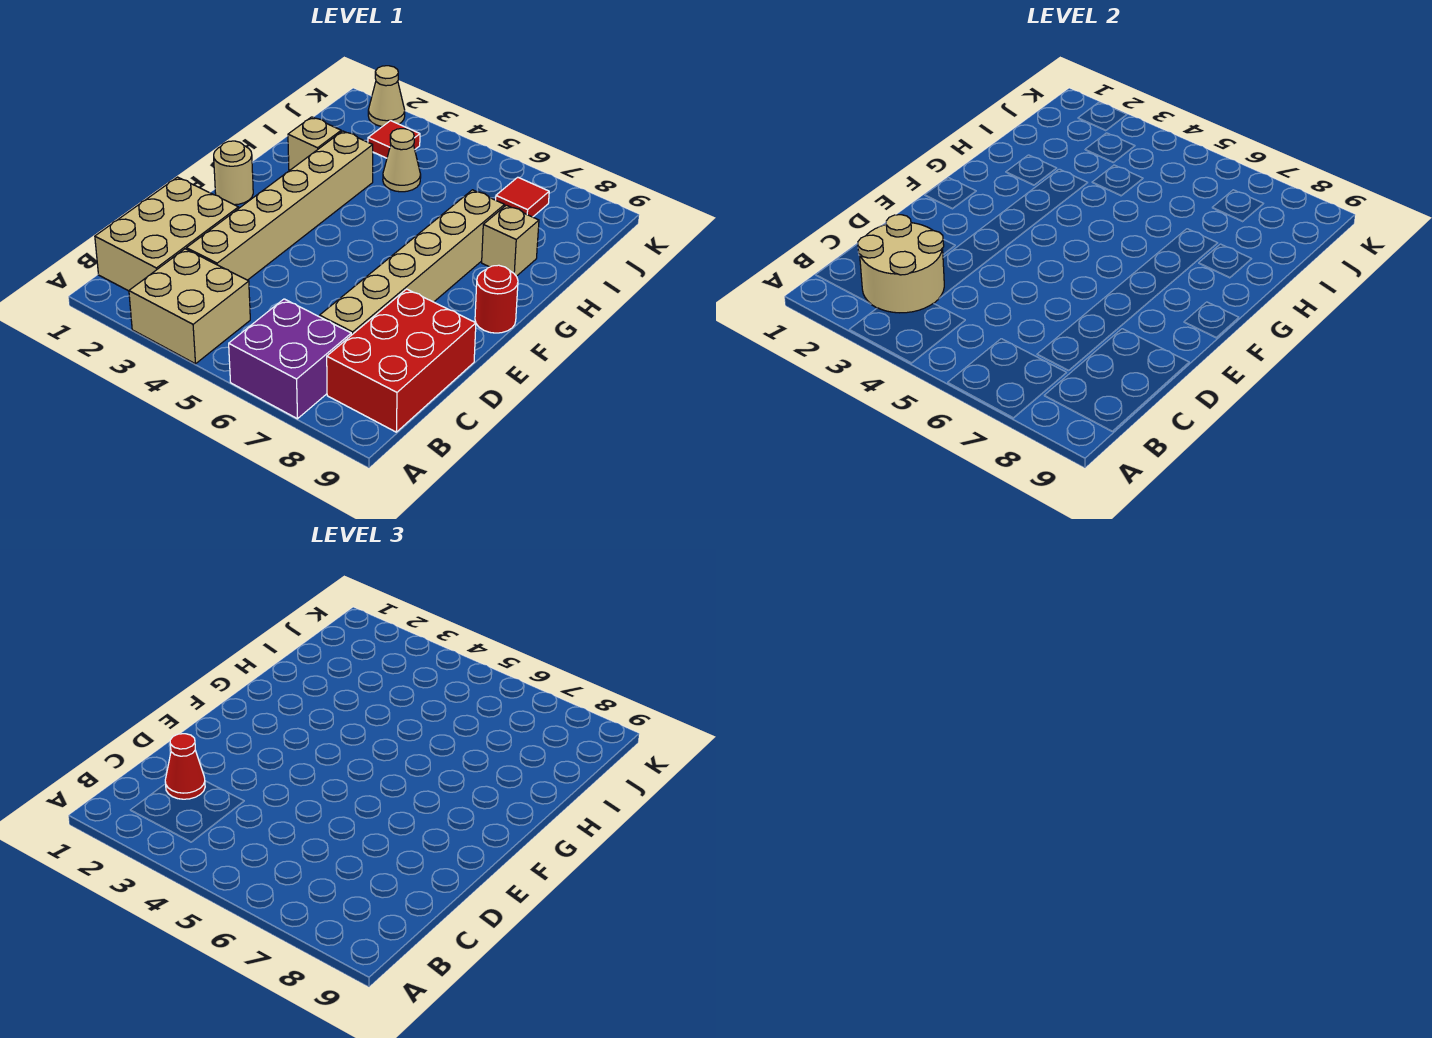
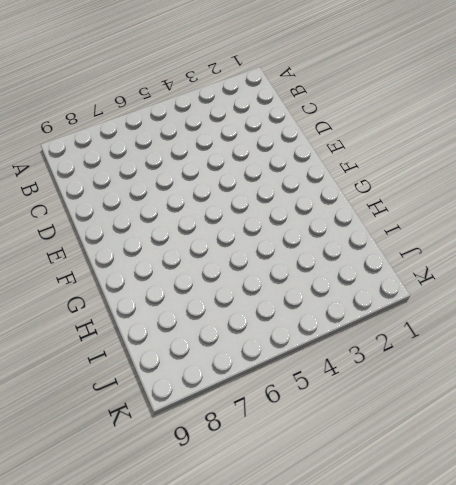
none -> tan brick A3:B4 level 1
none -> purple brick A6:B7 level 1
none -> tan brick B1:D2 level 1

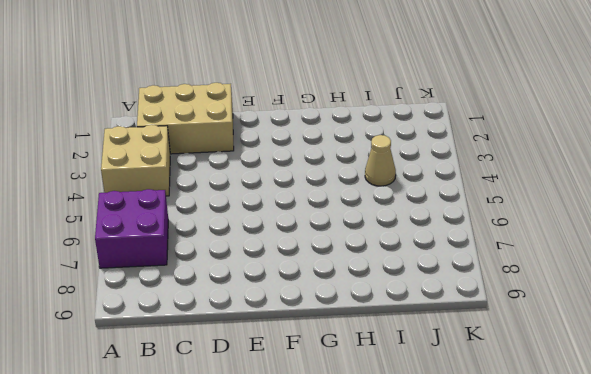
none -> red brick B8:D9 level 1
none -> tan brick C3:H3 level 1
none -> tan brick C7:H7 level 1

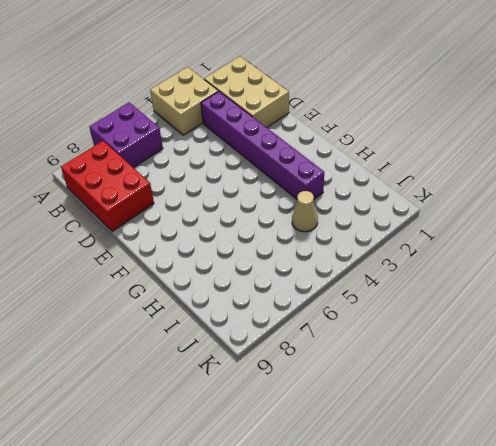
purple brick C3:H3 level 1 -> tan brick C3:H3 level 1
none -> tan brick C7:H7 level 1
none -> tan round brick F1 level 1
none -> red round brick F9 level 1

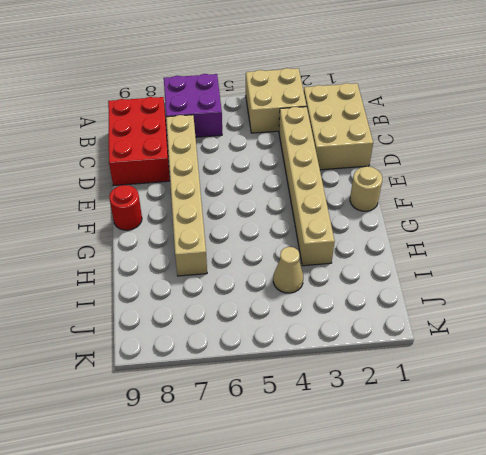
none -> tan brick H2 level 1
none -> tan brick H8 level 1
none -> red tile J3 level 1

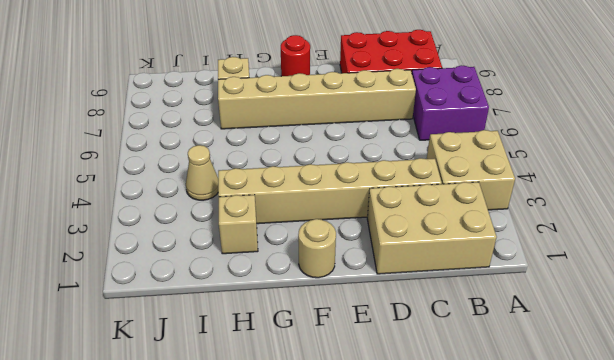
none -> red tile J3 level 1
none -> red tile J7 level 1
none -> tan cone K2 level 1

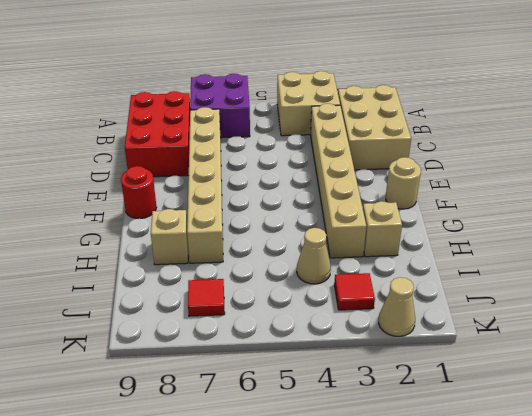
none -> tan round brick B2:C3 level 2
none -> red cone C2 level 3

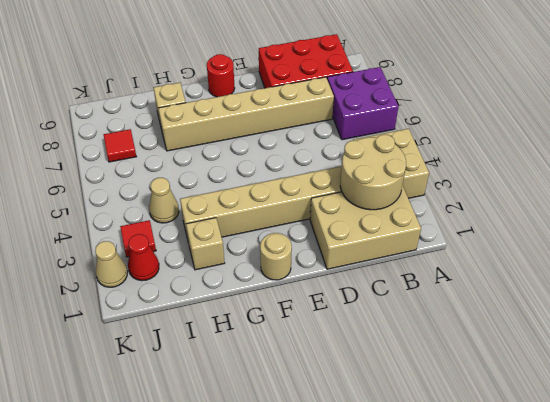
red cone J2 level 1 -> red cone C2 level 3

